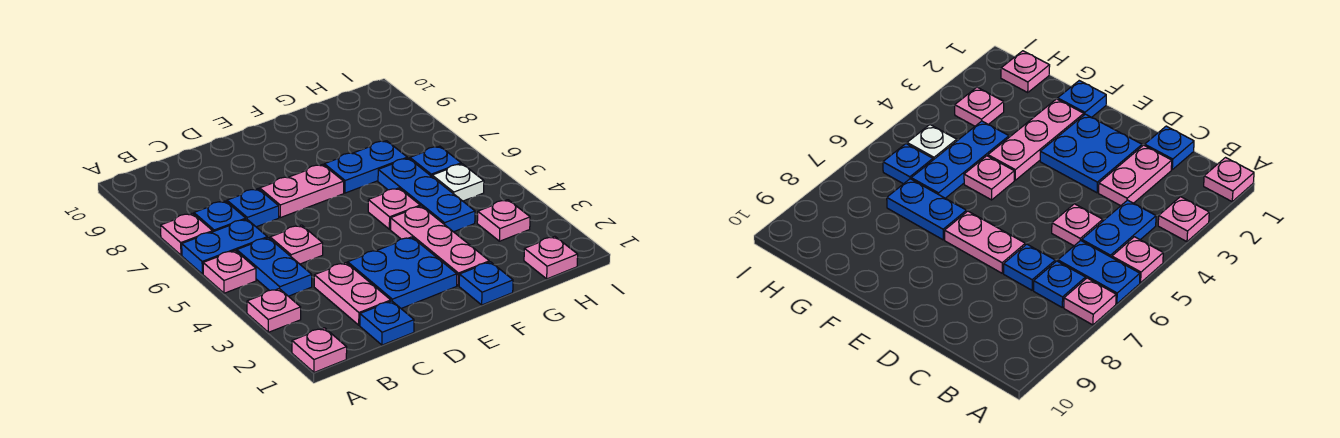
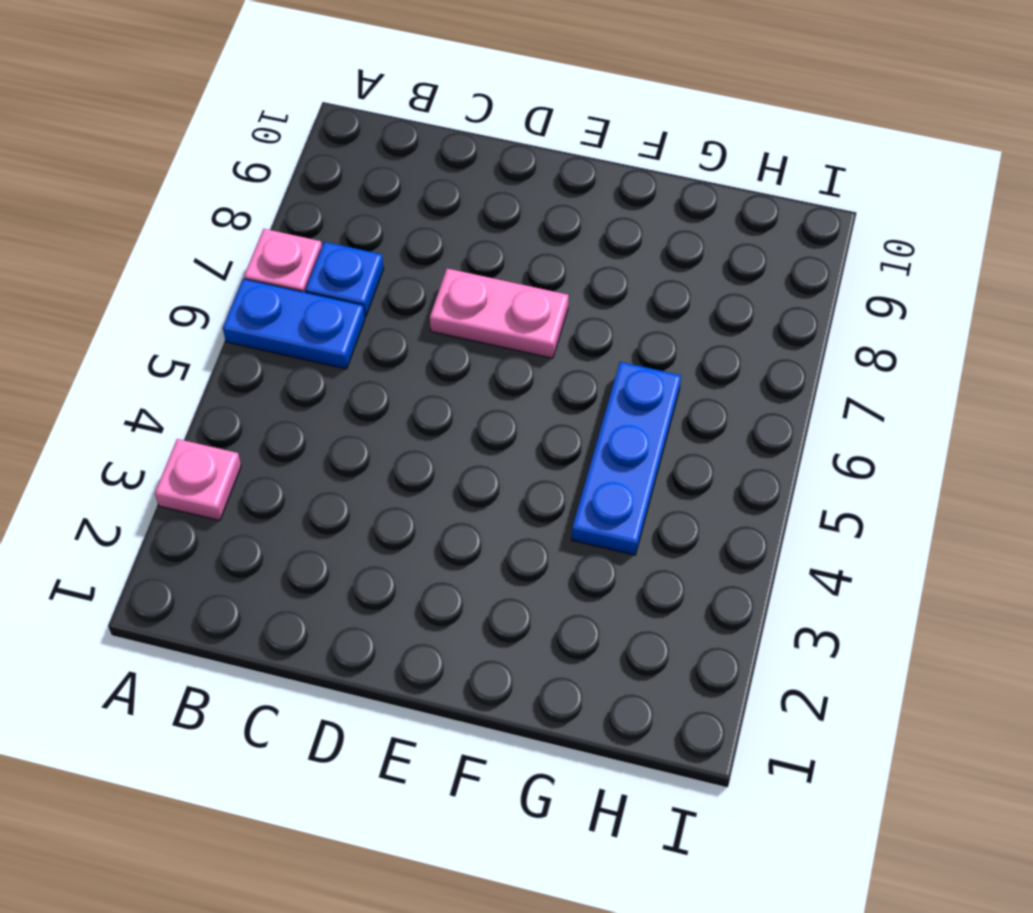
none -> pink plate A1 level 1
none -> pink plate A5 level 1
none -> blue plate B4:B5 level 1

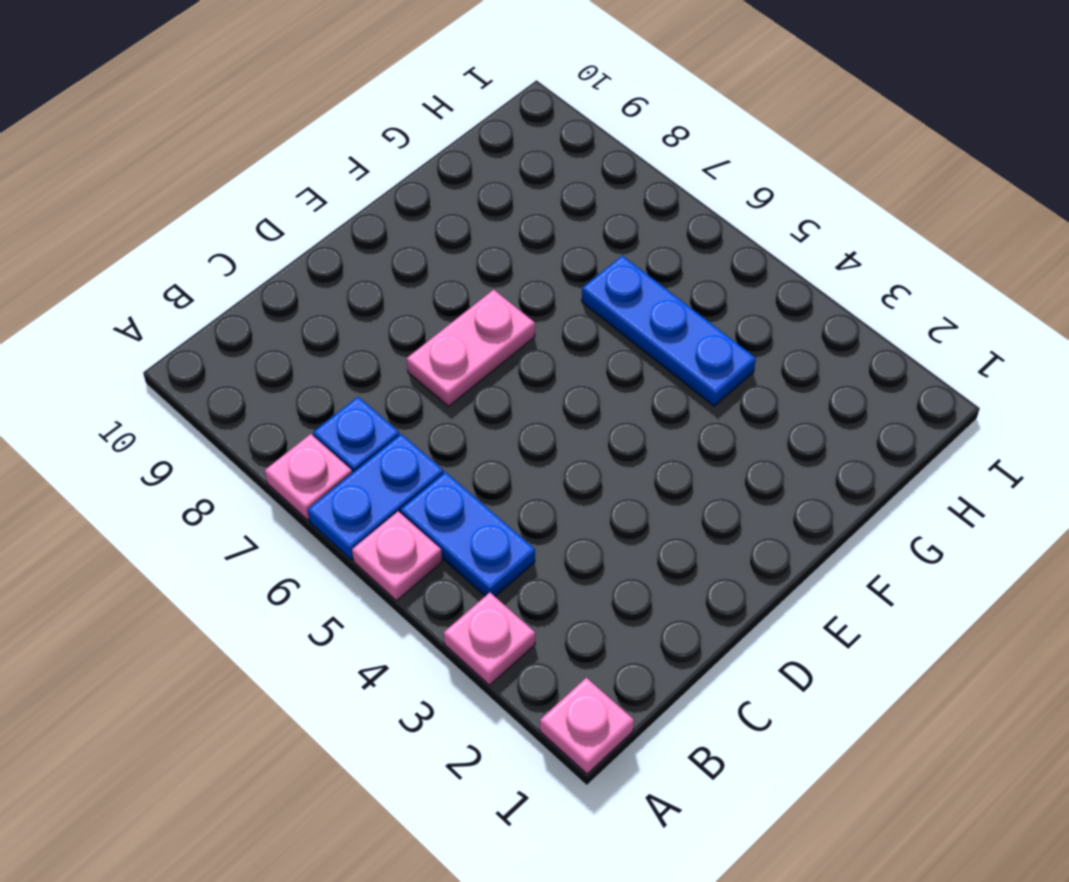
none -> blue plate C1 level 1
none -> pink plate C2:C3 level 1
none -> pink plate C5 level 1

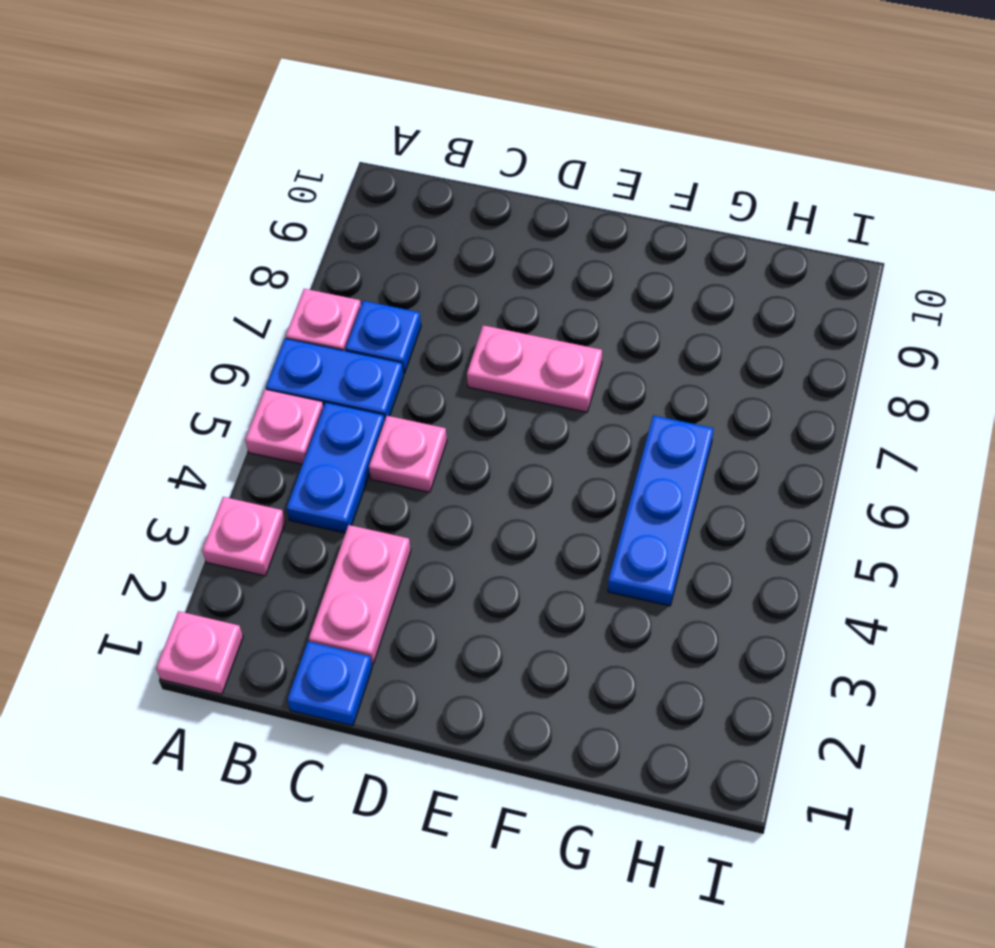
none -> blue plate C7 level 1
none -> blue plate D2:E3 level 1
none -> blue plate F1 level 1

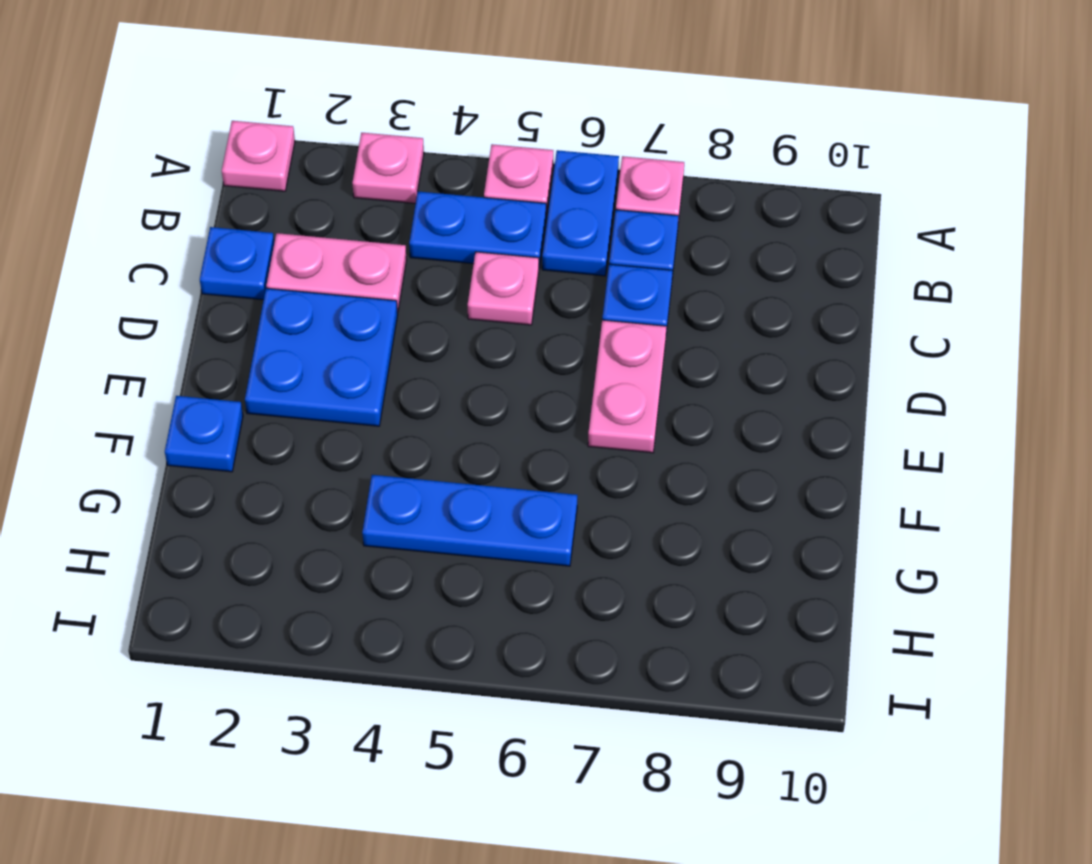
none -> pink plate F2:F4 level 1
none -> pink plate F5 level 1
none -> blue plate F7:G7 level 1

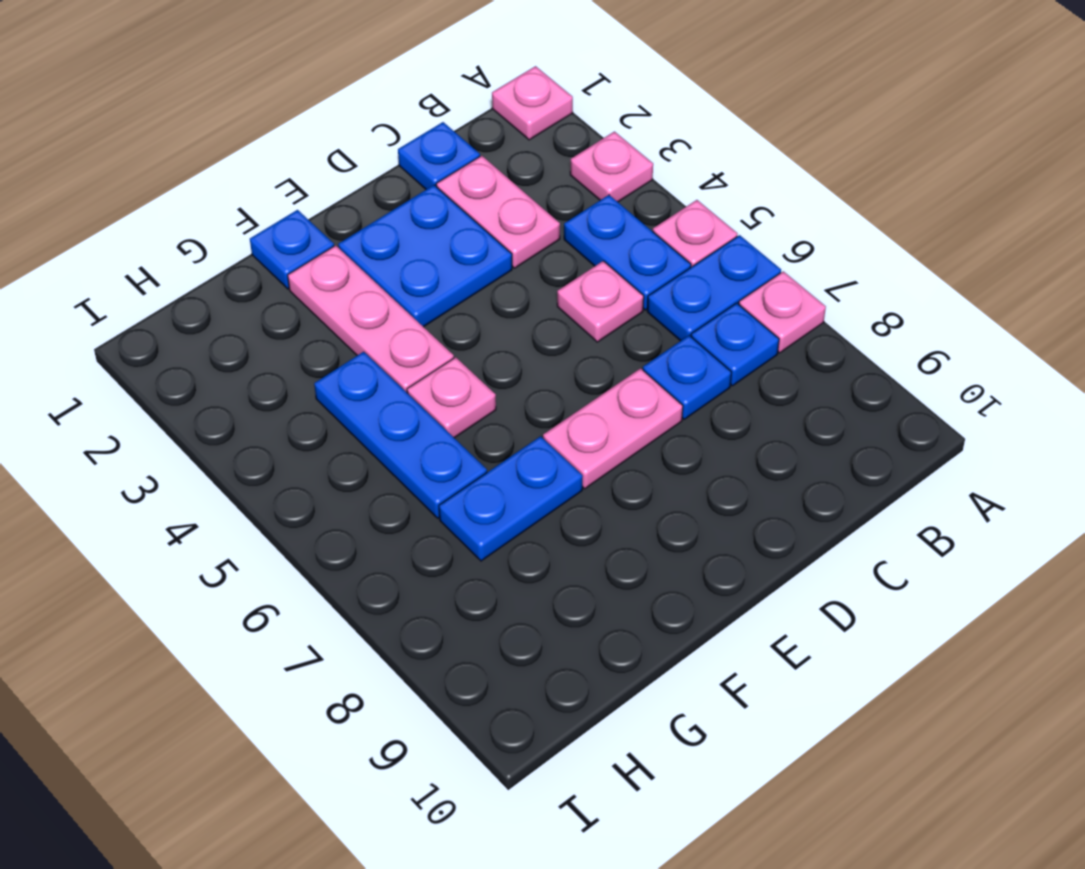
none -> pink plate H1 level 1
none -> pink plate H3 level 1
none -> white plate H5 level 1

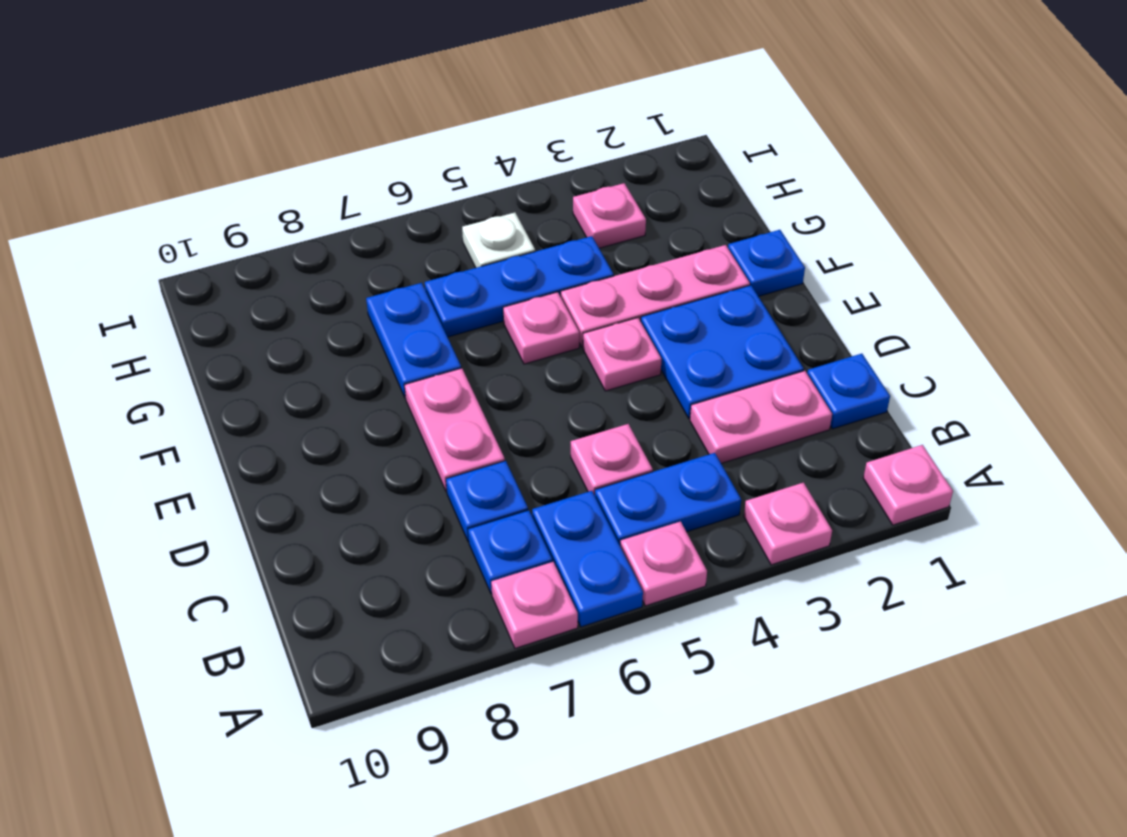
pink plate E4 level 1 -> pink plate H1 level 1
none -> blue plate H6 level 1

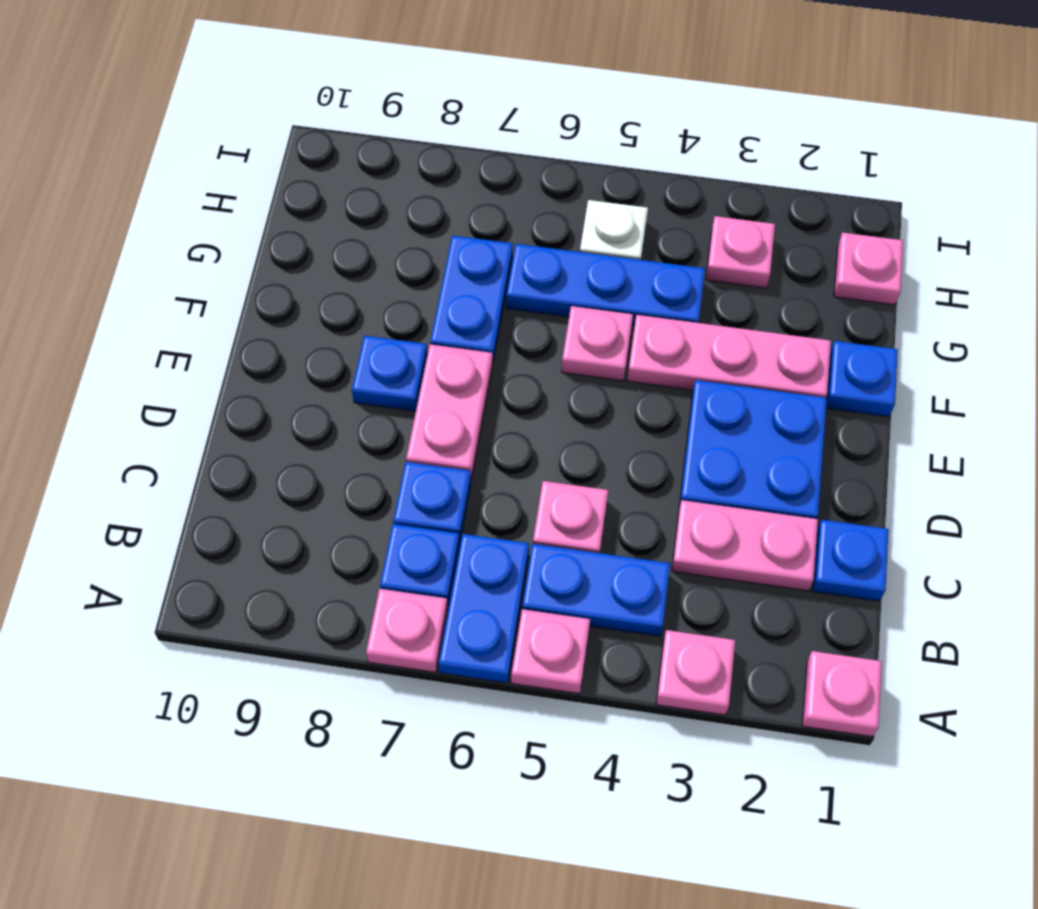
blue plate E8 level 1 -> blue plate H6 level 1

